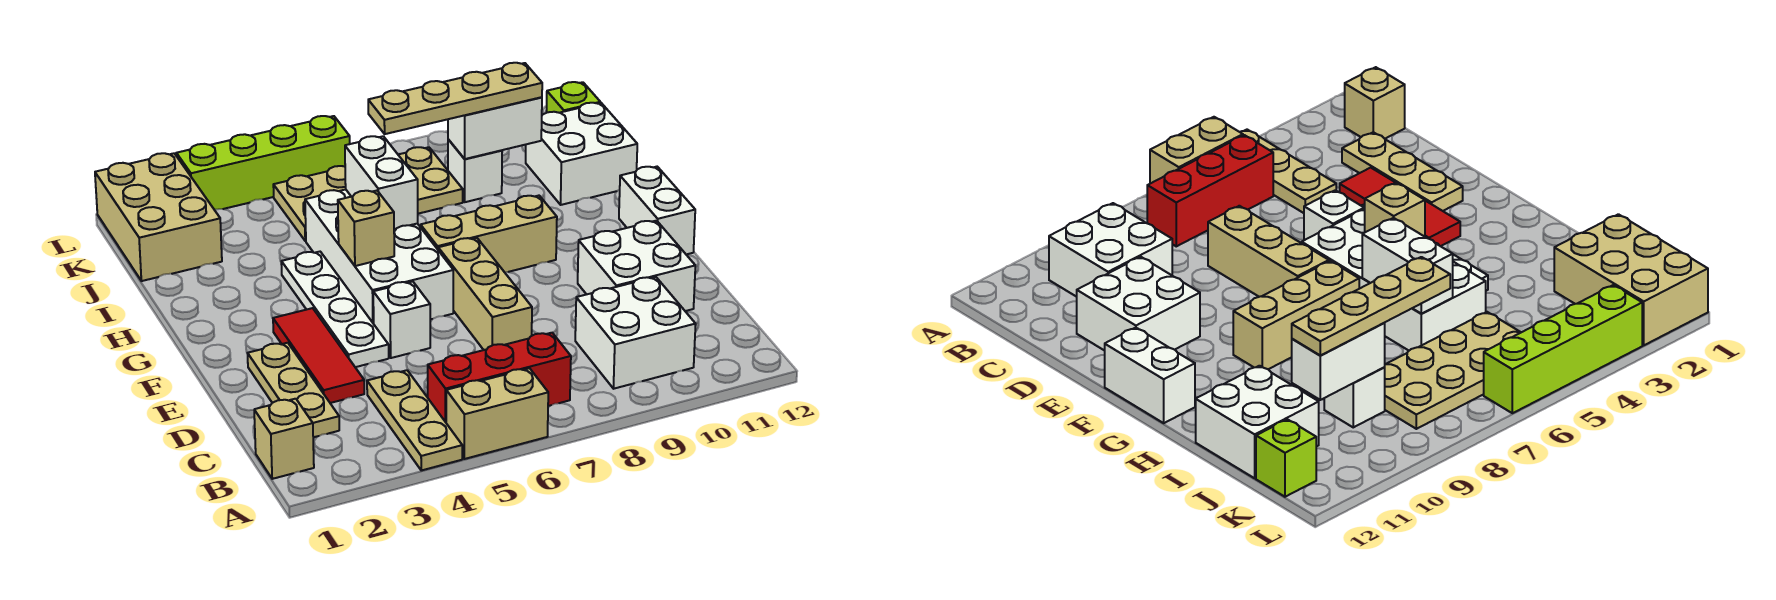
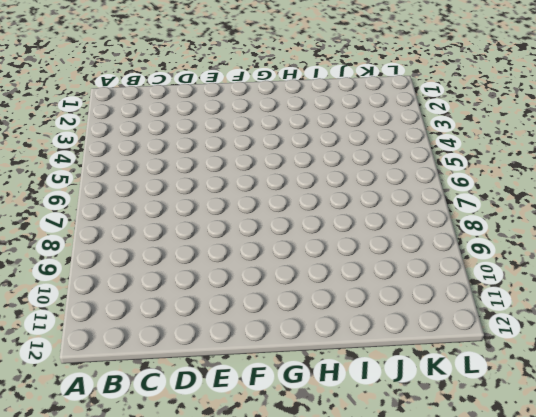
none -> tan plate A4:C4 level 1
none -> tan brick A5:A6 level 1
none -> tan brick B1 level 1

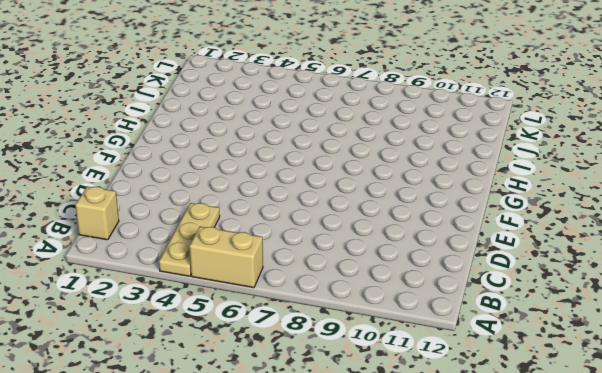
none -> red brick B5:B7 level 1
none -> white brick B9:C10 level 1
none -> tan plate C2:E2 level 1

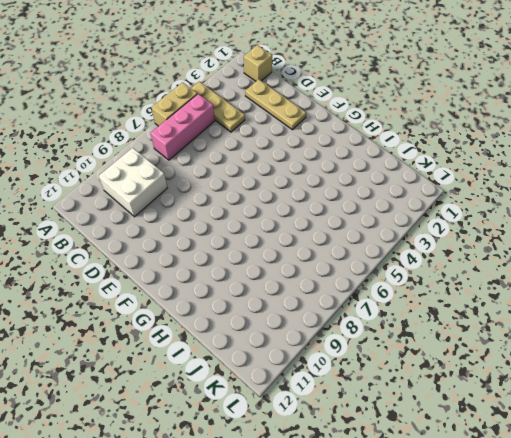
pink brick B5:B7 level 1 -> red brick B5:B7 level 1
none -> red tile D3:F3 level 1
none -> tan brick D7:F7 level 1
none -> white brick D10:E11 level 1

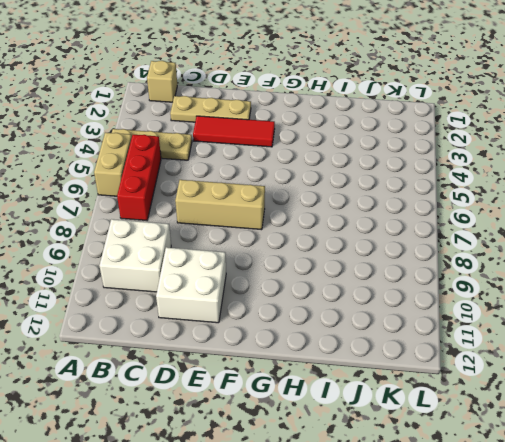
none -> white plate E4:H4 level 1
none -> white brick E5 level 1
none -> white brick F5:I6 level 1

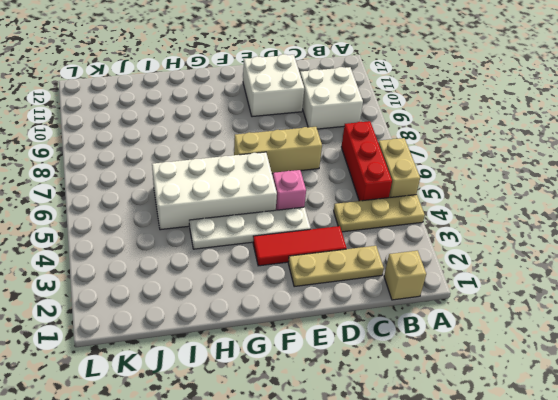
pink brick E5 level 1 -> white brick E5 level 1
none -> white brick F12:G12 level 1
none -> tan brick G7:G9 level 1
none -> white brick I11:J12 level 1

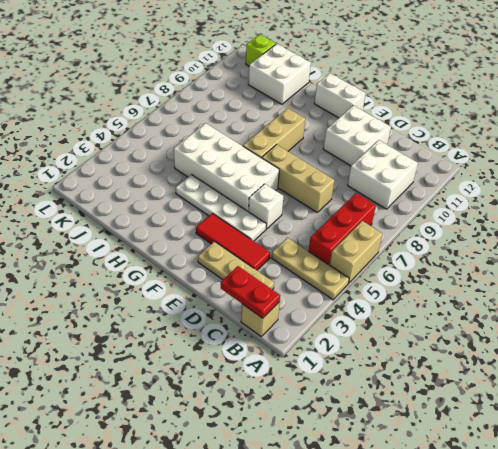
red plate B1:C1 level 2 -> none
none -> tan brick J1:L2 level 1
none -> tan plate J5:K8 level 1
none -> white brick J9 level 1

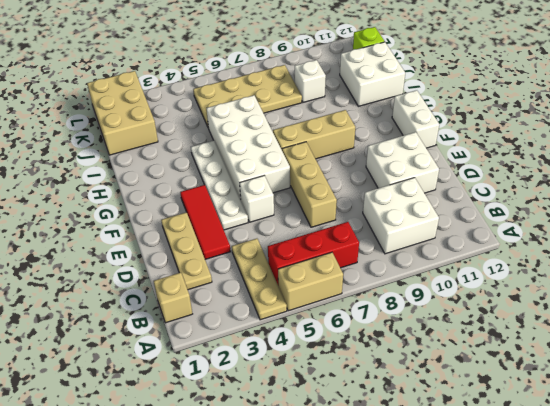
none -> lime brick L3:L6 level 1
none -> tan brick G5 level 2
none -> white brick H6:I6 level 2

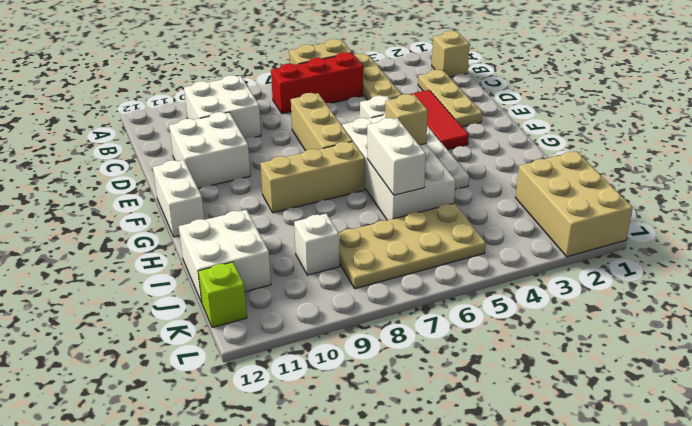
none -> lime brick L3:L6 level 1
none -> white brick J9:J10 level 2
none -> tan plate J7:J10 level 3

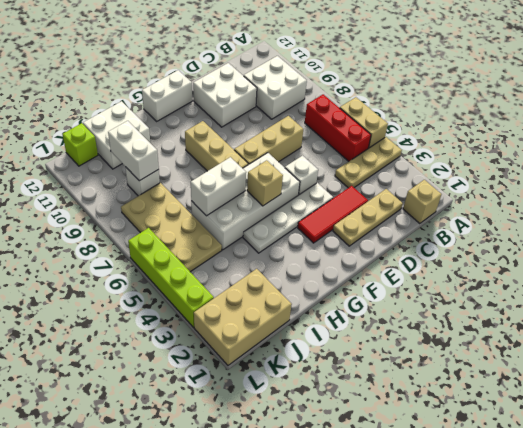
none -> tan plate J7:J10 level 3

